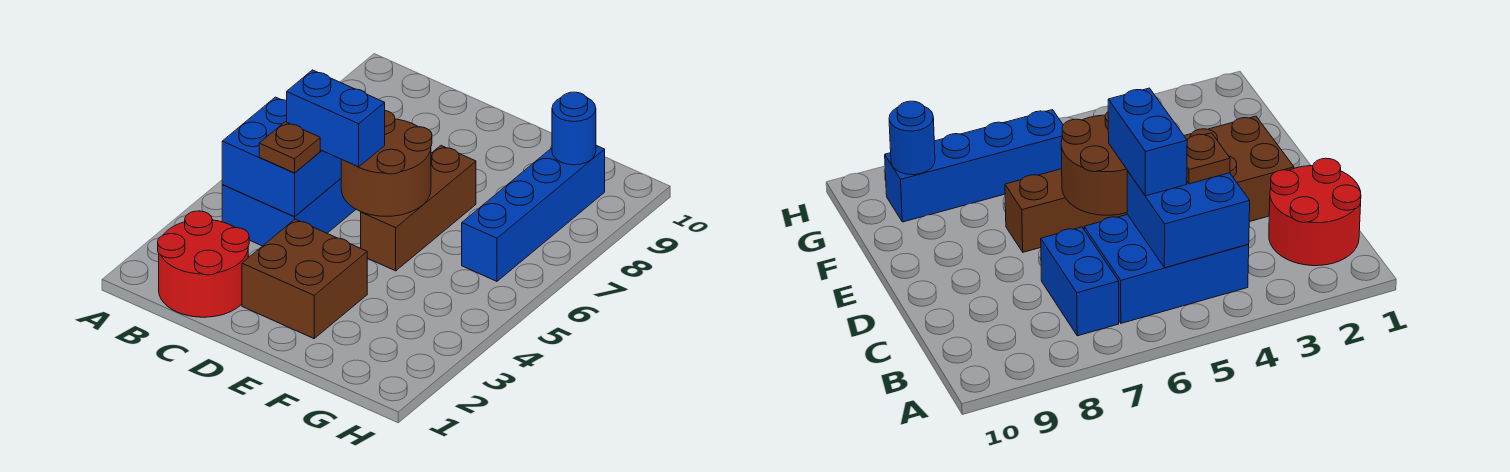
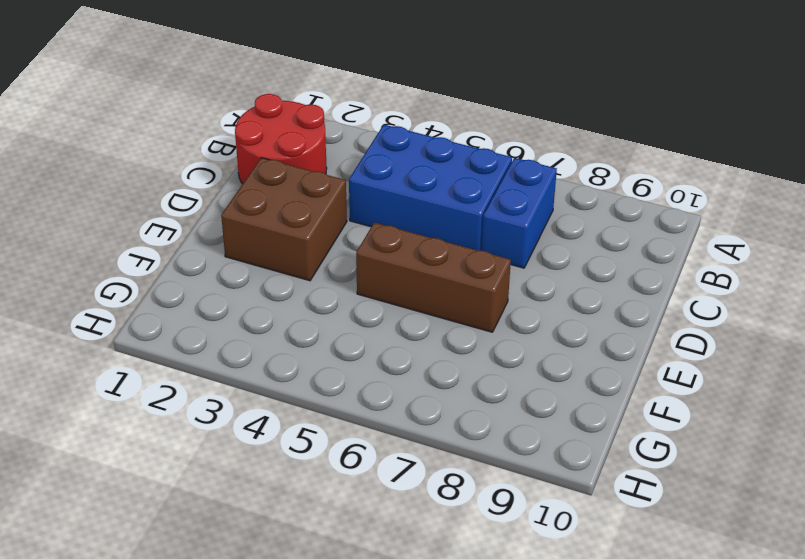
none -> blue brick G6:G9 level 1
none -> blue brick B4:C5 level 2

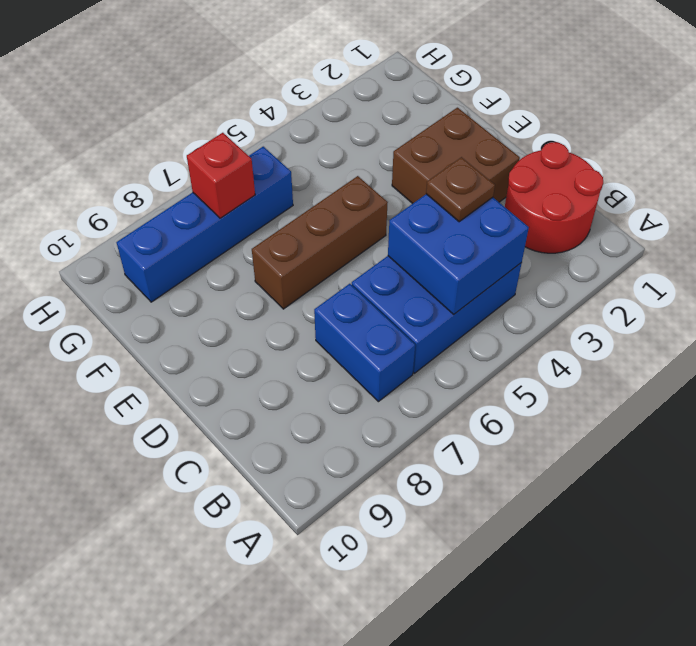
red brick G7 level 2 -> none
none -> brown round brick D5:E6 level 2
none -> blue round brick G9 level 2

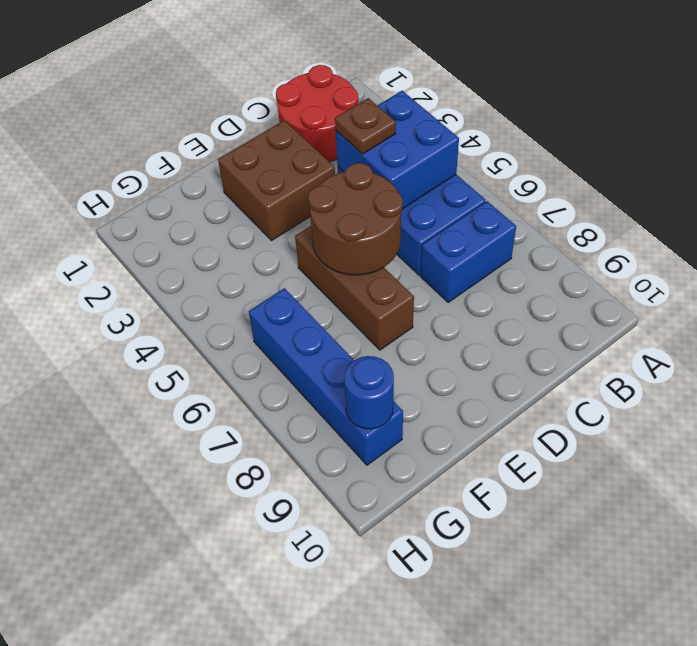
none -> blue brick C5:D5 level 3

